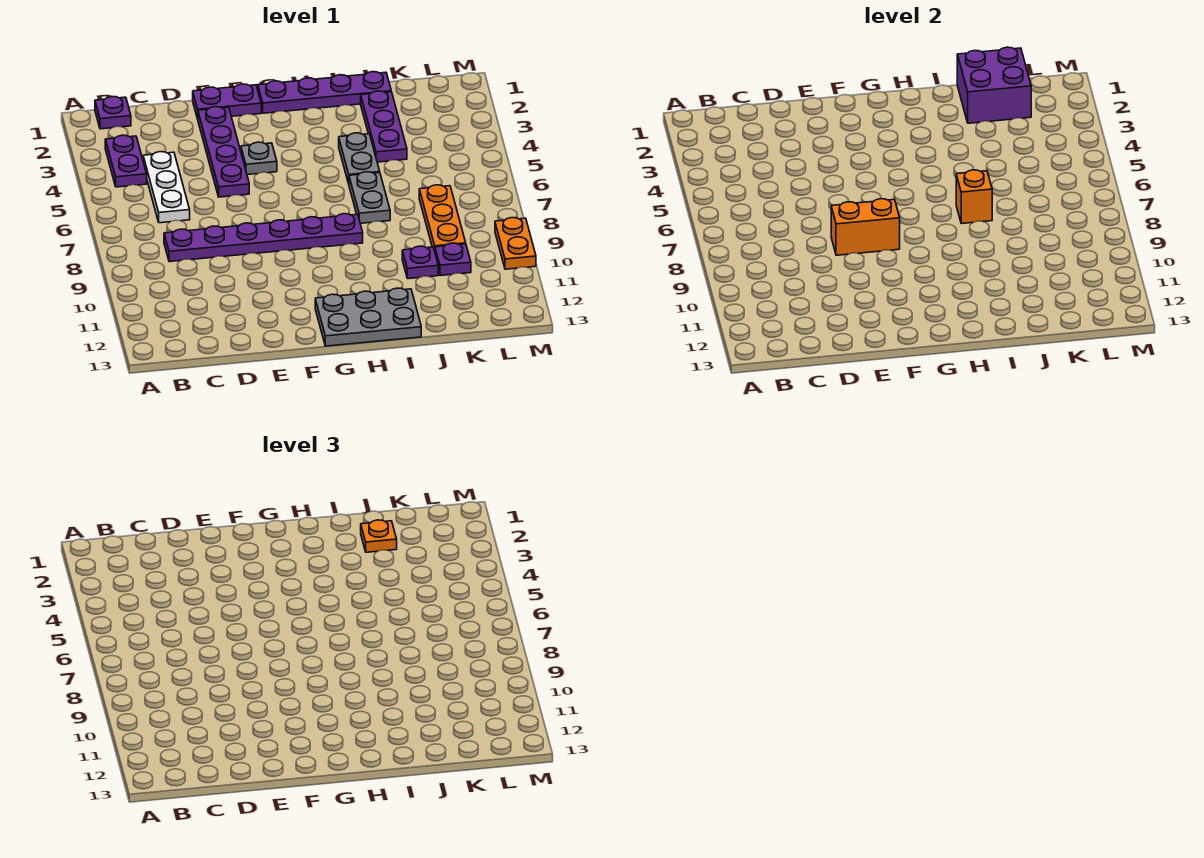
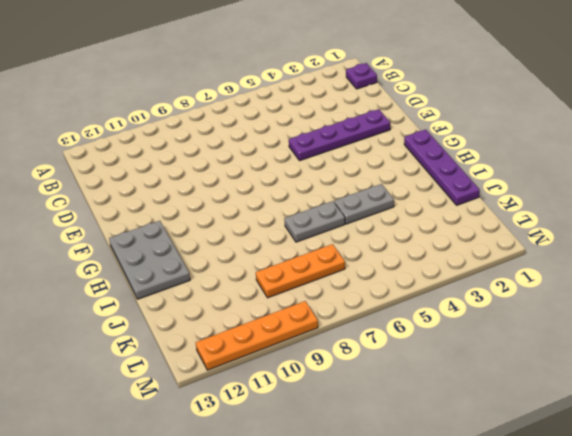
orange plate M9:M12 level 1 -> orange plate M9:M10 level 1
none -> purple plate B3:B4 level 1
none -> white plate C4:C6 level 1
none -> purple plate C8:H8 level 1

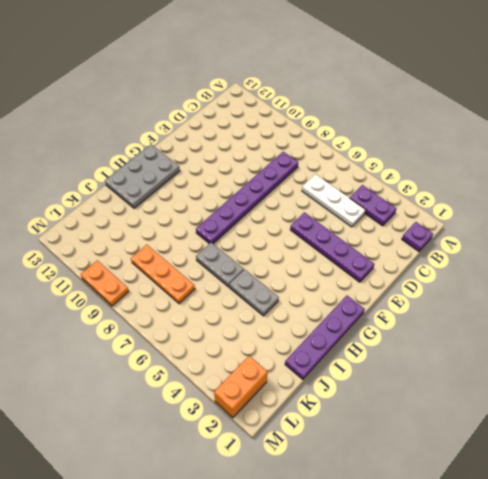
orange brick L2:M2 level 1 -> orange brick E8:F8 level 2
none -> purple plate E1:F1 level 1
none -> grey plate F4 level 1
none -> purple plate J2:J4 level 1

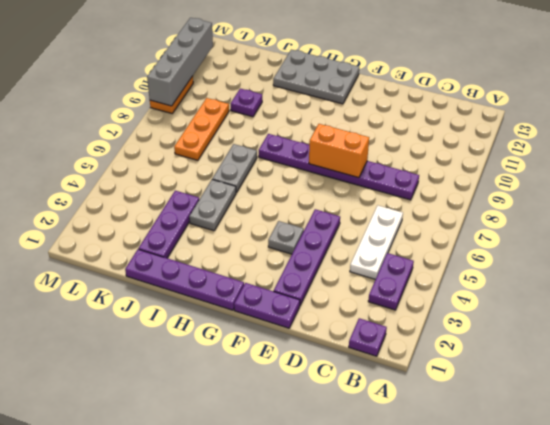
grey brick M9:M12 level 2 -> none
none -> purple plate K10 level 1
none -> orange brick I7 level 2
none -> purple brick J1:K2 level 2

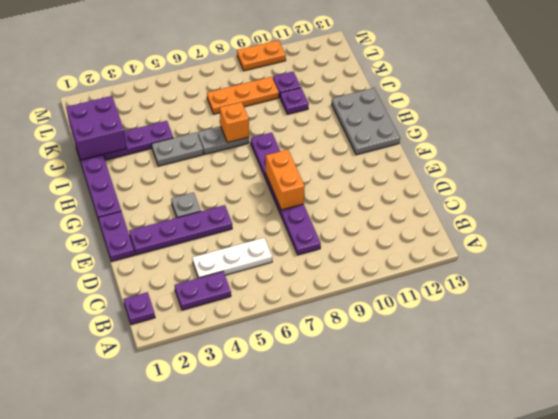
none -> orange plate J2 level 3

